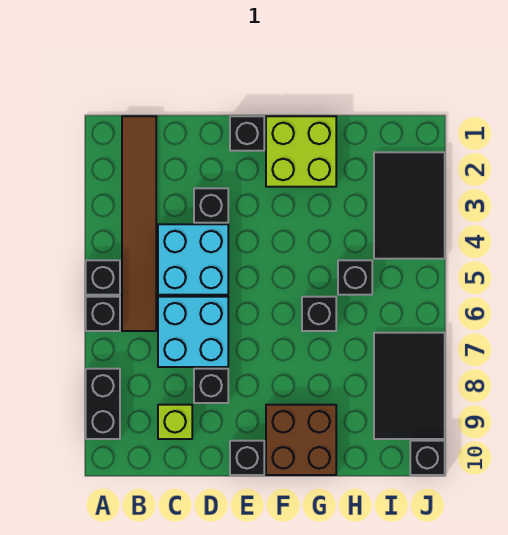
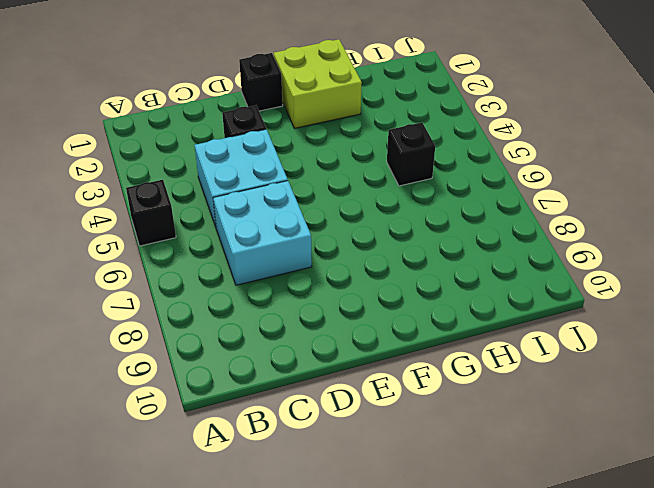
none -> black brick A6 level 1
none -> black brick A8:A9 level 1
none -> brown tile B1:B6 level 1

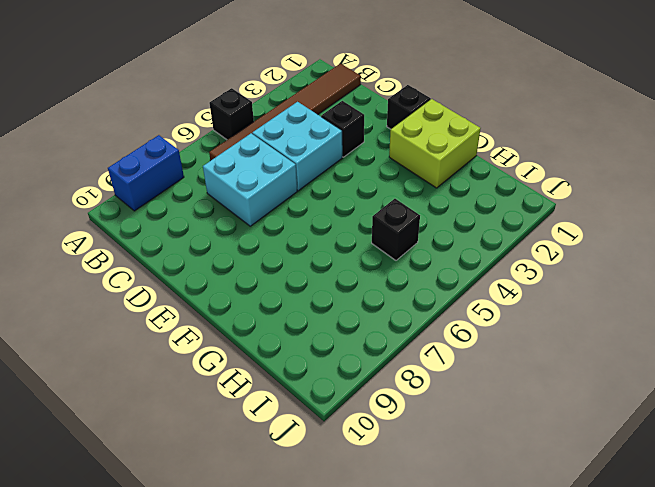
blue brick A8:A9 level 1 -> black brick A8:A9 level 1
none -> black brick A6 level 1
none -> lime brick C9 level 1
none -> black brick D8 level 1

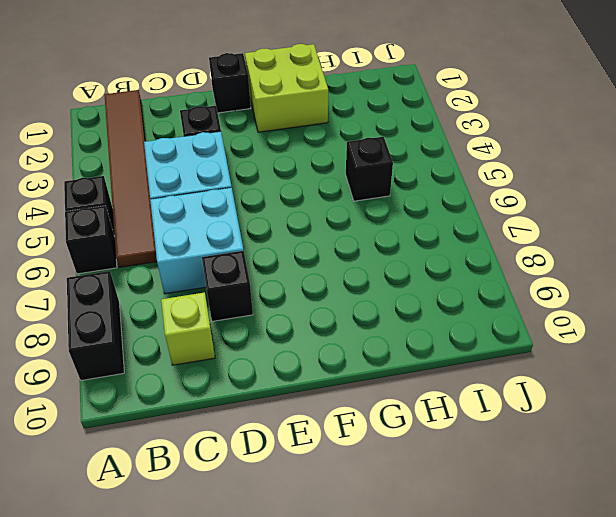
none -> black brick E10 level 1
none -> brown brick F9:G10 level 1
none -> black brick G6 level 1

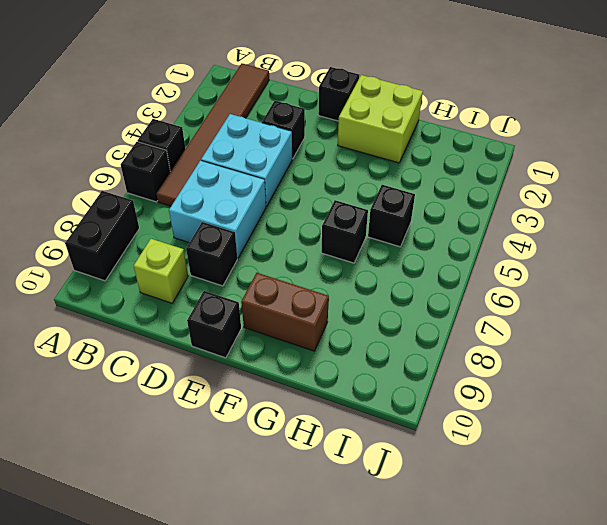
brown brick F9:G9 level 1 -> brown brick F9:G10 level 1
none -> black tile I2:J4 level 1
none -> black tile I7:J9 level 1
none -> black brick J10 level 1

